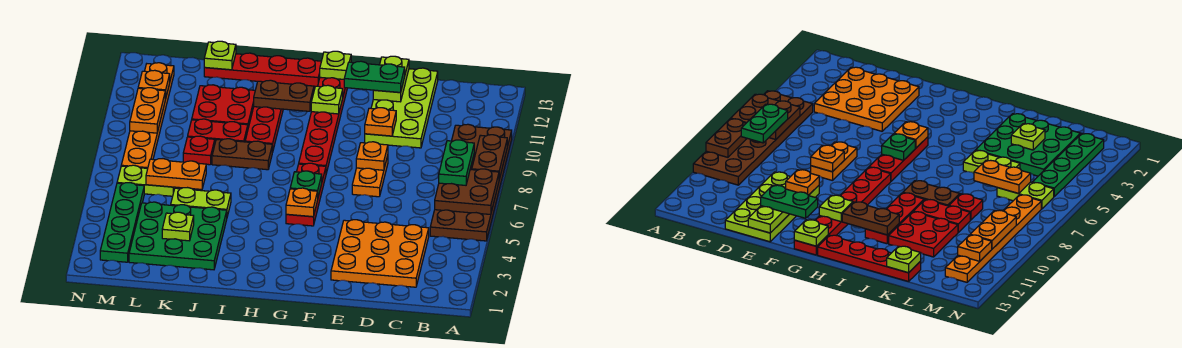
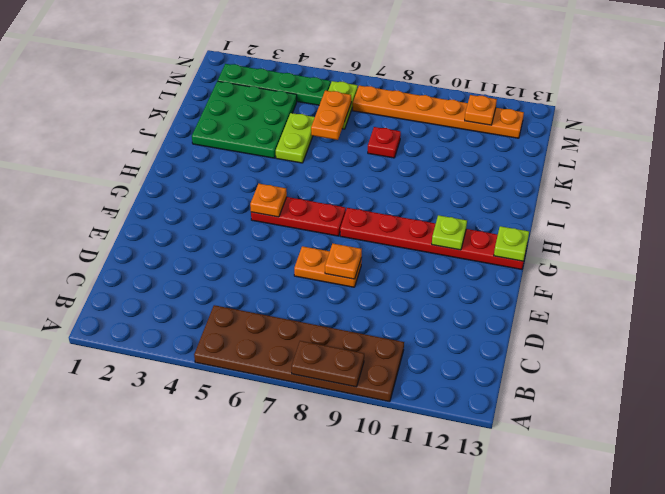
none -> orange plate C2:E4 level 1
none -> lime plate D10:E13 level 1
none -> red plate H13:K13 level 1
none -> brown plate I8:J8 level 1

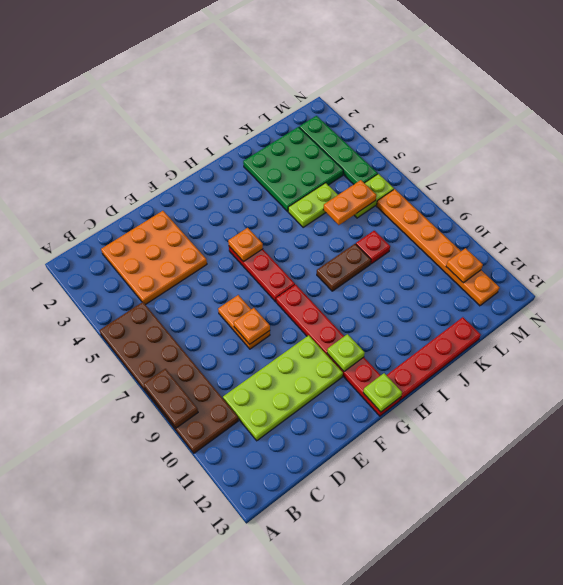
lime plate C10:F11 level 1 -> lime plate D10:E13 level 1
none -> red plate I9:I11 level 1
none -> red plate J9:K9 level 1
none -> red plate J10:K11 level 1
none -> brown plate A6:B7 level 2

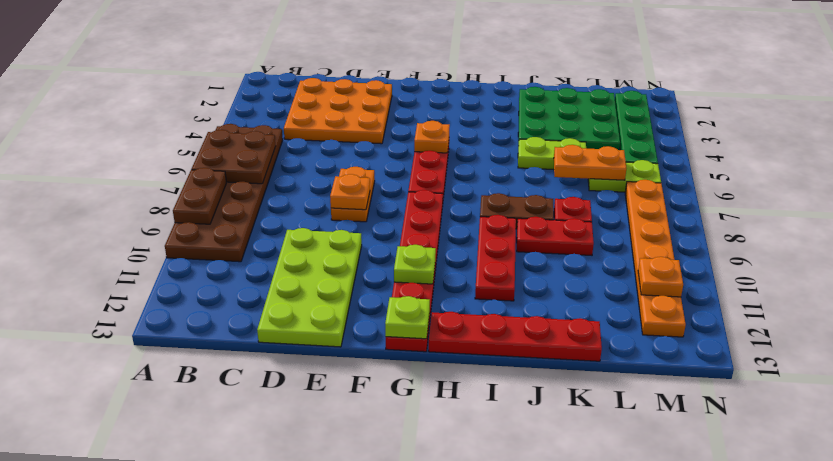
none -> red plate J10:K11 level 1
none -> orange plate E10 level 2
none -> lime plate E12:E13 level 2
none -> green plate G6 level 2

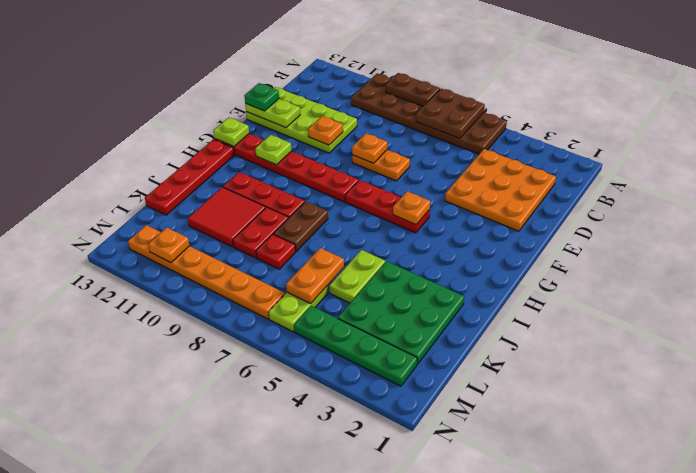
green plate E13 level 3 -> green plate G6 level 2
red tile J10:K11 level 1 -> red plate J10:K11 level 1
none -> brown plate H11:I11 level 2
none -> lime plate K3 level 2
none -> lime plate K13 level 2
none -> orange plate M9:M10 level 2

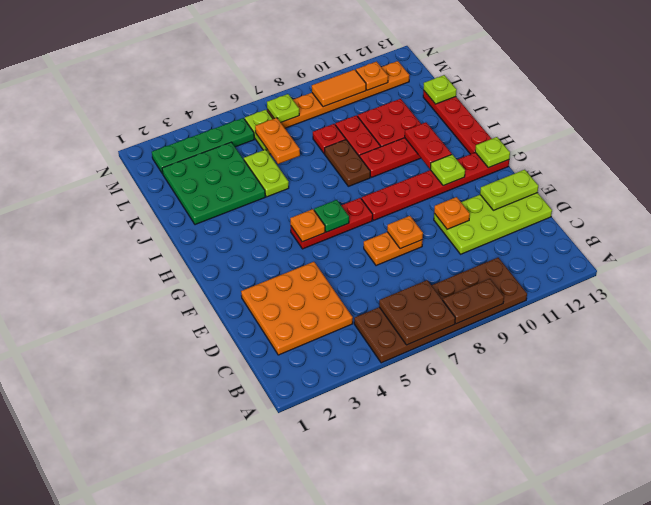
red plate H11:I11 level 2 -> brown plate H11:I11 level 2
lime plate M7 level 2 -> lime plate K3 level 2
orange tile M9:M10 level 2 -> orange plate M9:M10 level 2
none -> green plate B7:B8 level 3
none -> green plate E12:F12 level 3

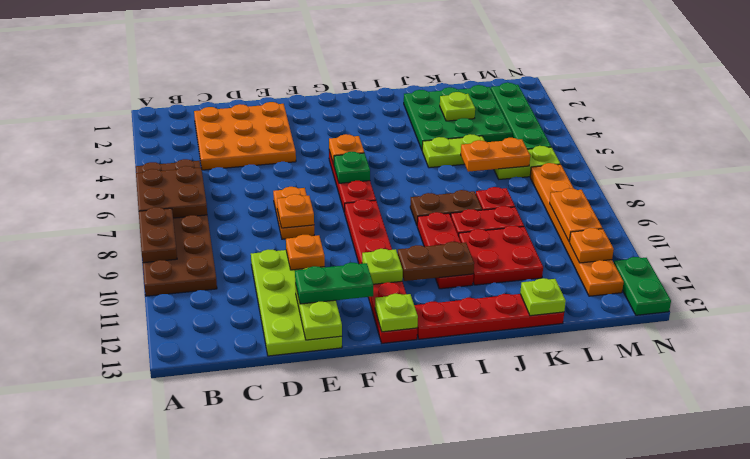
green plate N12:N13 level 1 -> green plate B7:B8 level 3

